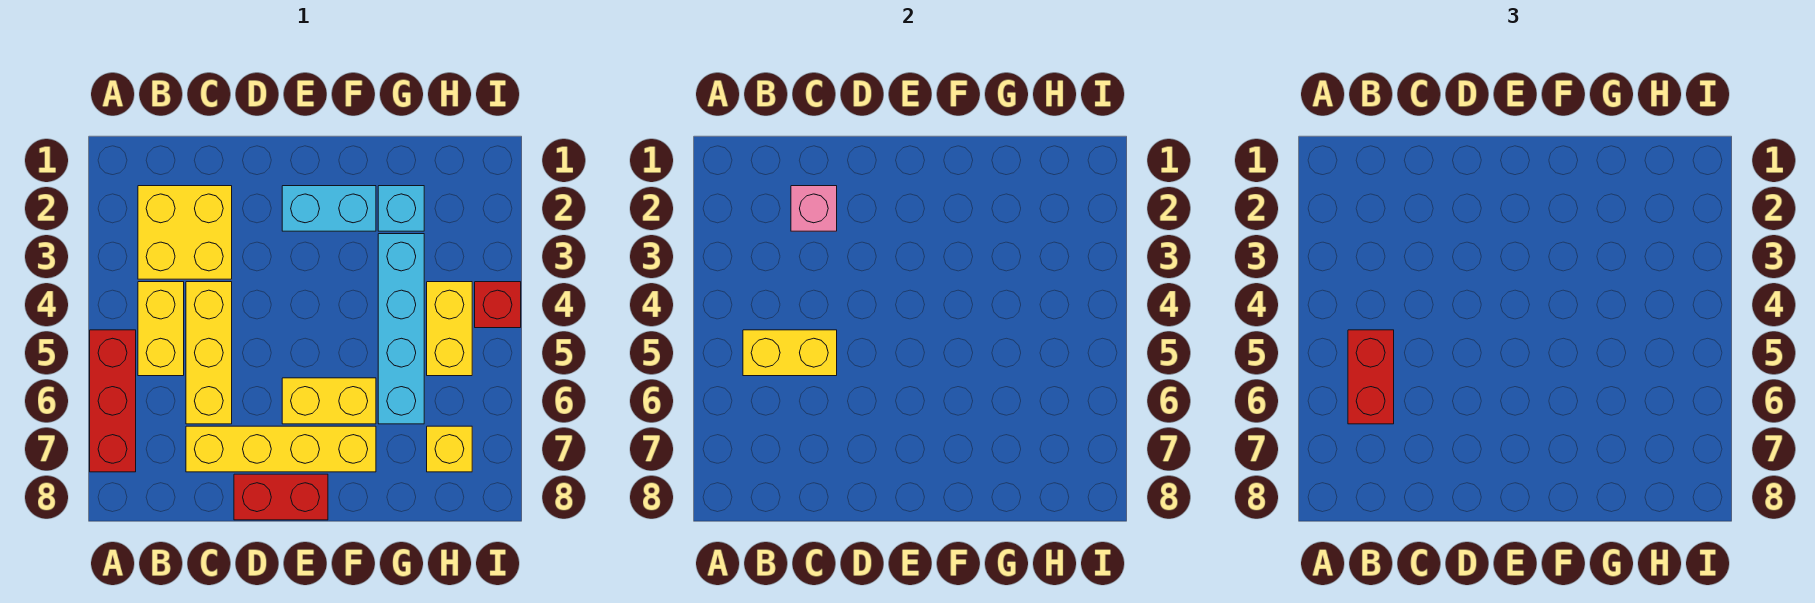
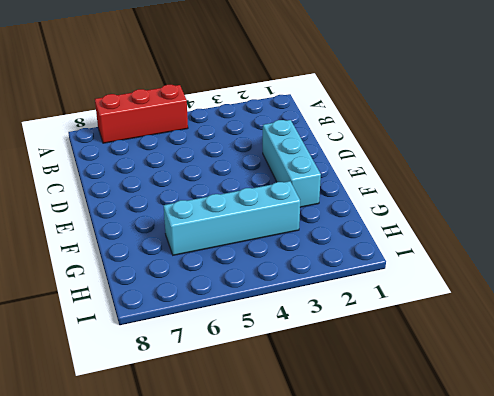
cyan brick D2:F2 level 1 -> cyan brick E2:F2 level 1
none -> yellow brick B2:C3 level 1
none -> yellow brick B4:B5 level 1
none -> yellow brick C4:C6 level 1

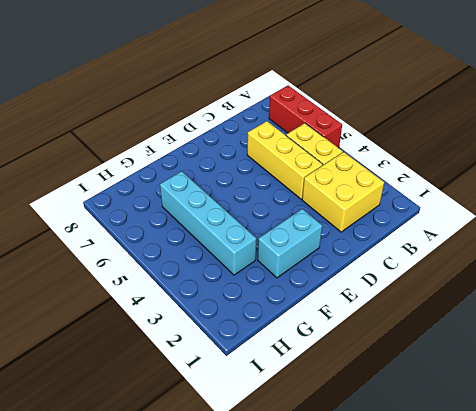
none -> yellow brick C7:F7 level 1
none -> red brick D8:E8 level 1
none -> yellow brick E6:F6 level 1

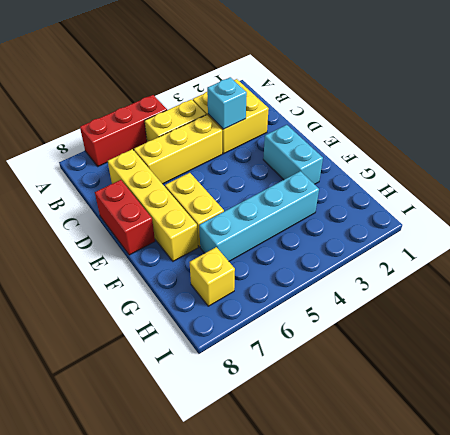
cyan brick C3 level 2 -> cyan brick G2 level 1
none -> yellow brick H4:H5 level 1
none -> red brick I4 level 1
none -> yellow brick B5:C5 level 2

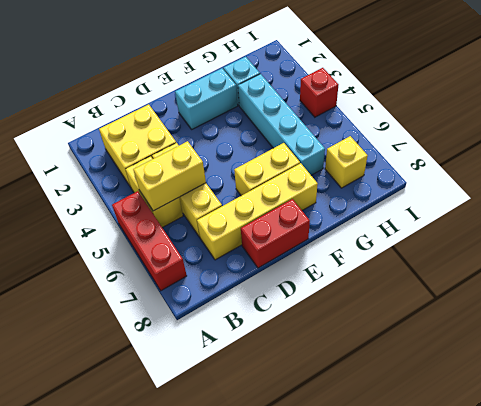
none -> yellow brick H4:H5 level 1
none -> pink brick C2 level 2
none -> red brick B5:B6 level 3

